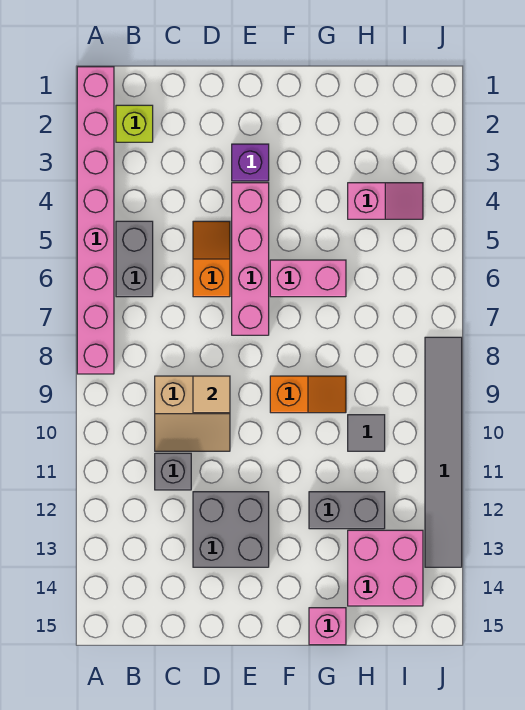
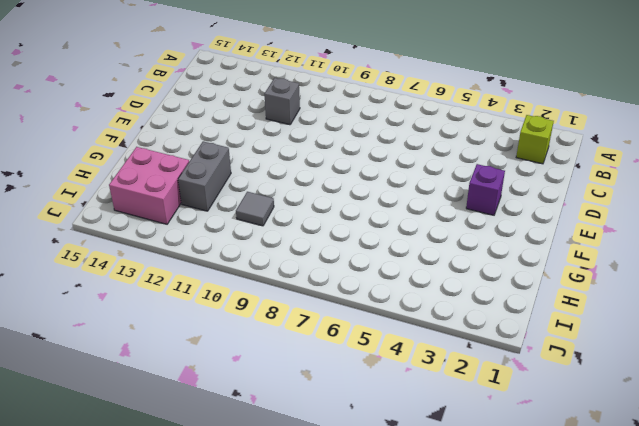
none -> pink brick A1:A8 level 1
none -> grey brick B5:B6 level 1
none -> tan slope C9:D10 level 1 top 9

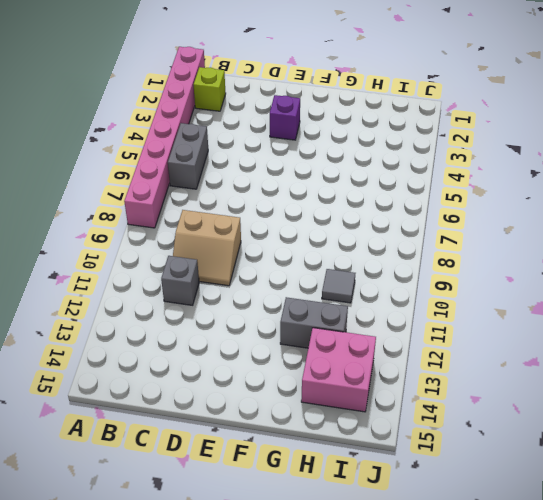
none -> orange slope D5:D6 level 1 top 6
none -> grey brick D12:E13 level 1
none -> pink brick E4:E7 level 1

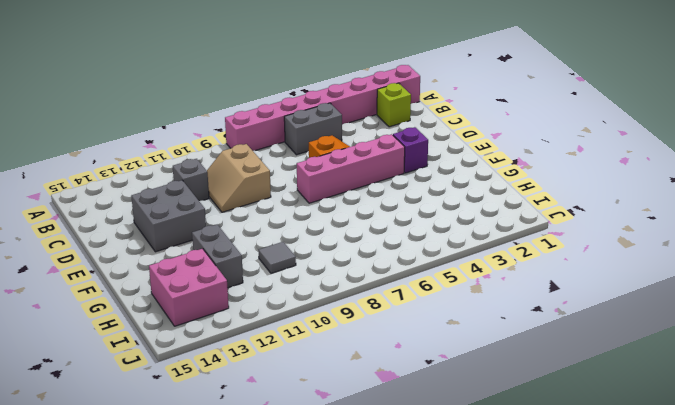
none -> pink brick F6:G6 level 1
none -> orange slope F9:G9 level 1 top F
none -> pink brick G15 level 1

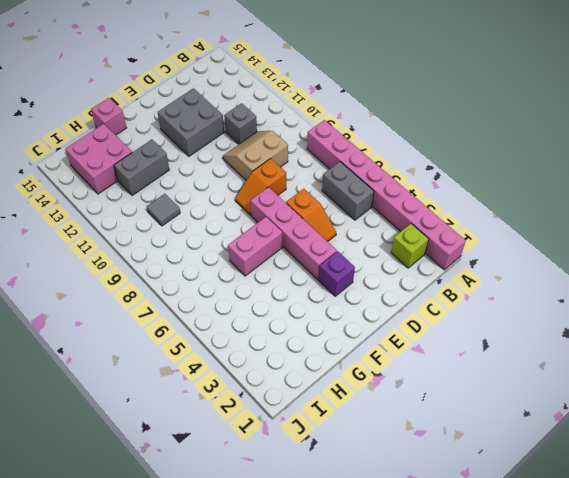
orange slope D8:E8 level 1 top D -> orange slope F9:G9 level 1 top F
none -> pink slope H4:I4 level 1 top H
none -> grey tile J8:J13 level 1
none -> tan tile D9 level 2

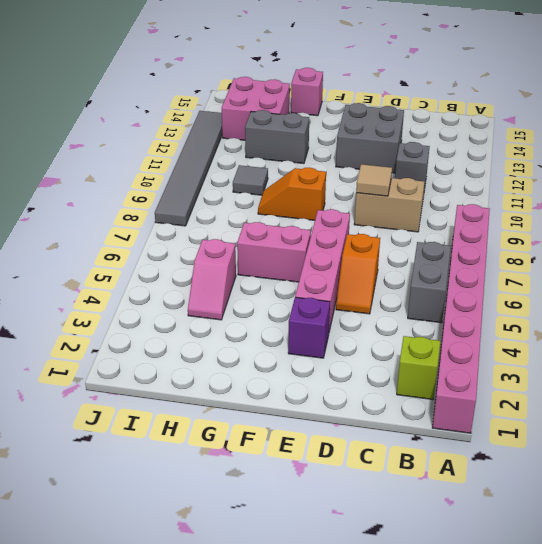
pink slope H4:H5 level 1 top 5 -> pink slope H4:I4 level 1 top H

